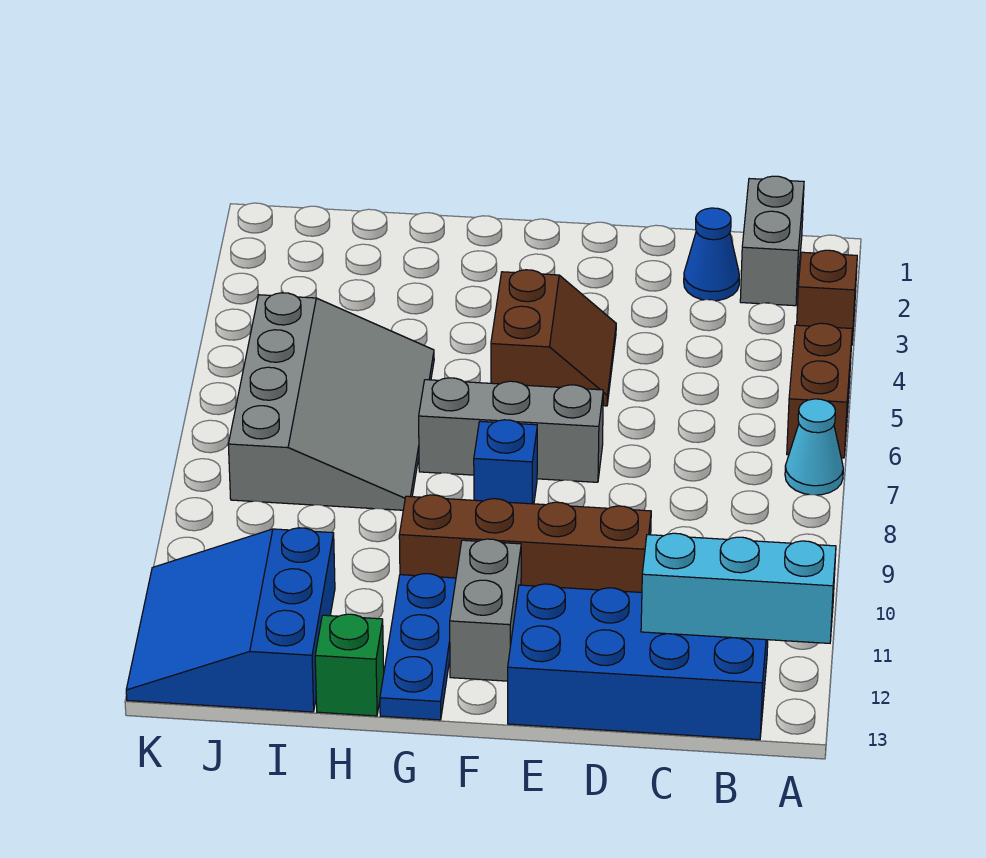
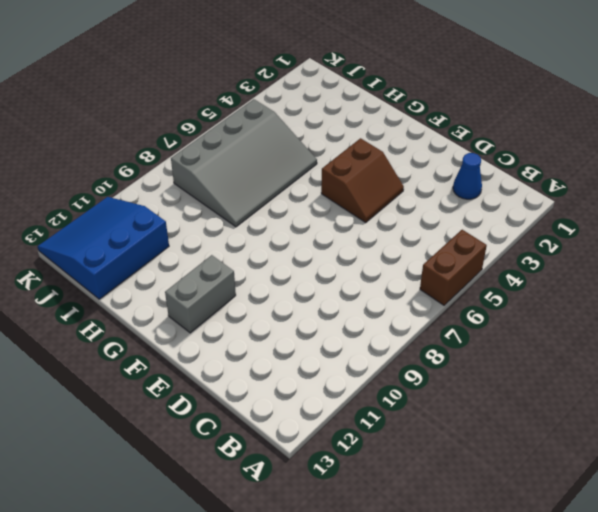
none -> brown brick A3 level 1
none -> cyan cone A7 level 1
none -> grey brick B1:B2 level 1

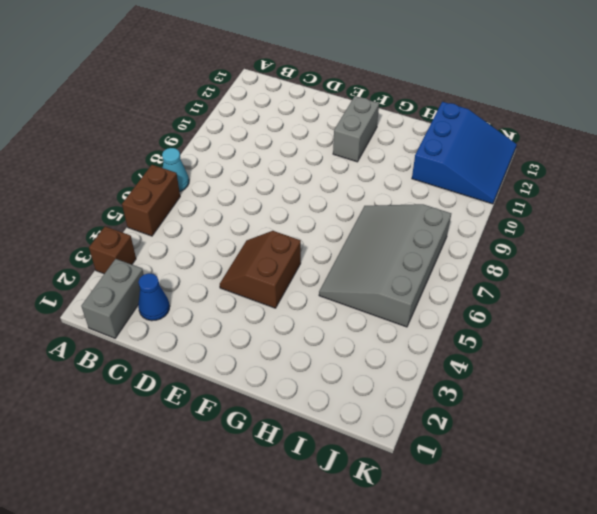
none -> blue brick B12:E13 level 1
none -> brown brick D10:G10 level 1
none -> grey brick E7:G7 level 1

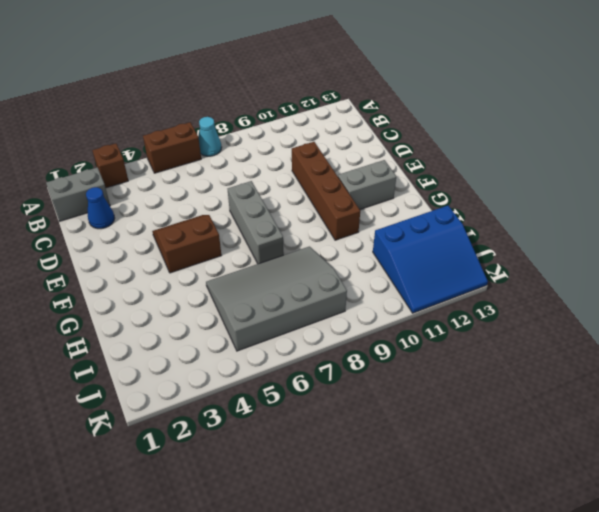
none -> blue brick B12:E13 level 1
none -> blue brick F8 level 1
none -> blue plate G11:G13 level 1

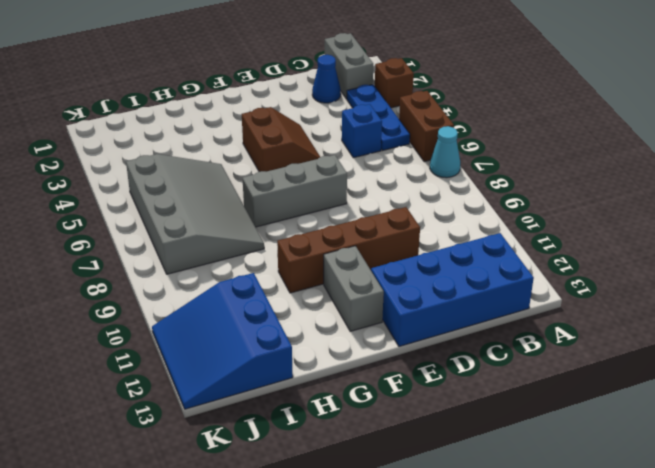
blue plate B3:B5 level 1 -> blue plate G11:G13 level 1
blue brick C5 level 1 -> blue brick F8 level 1
none -> green brick H13 level 1
none -> cyan brick A12:C12 level 2

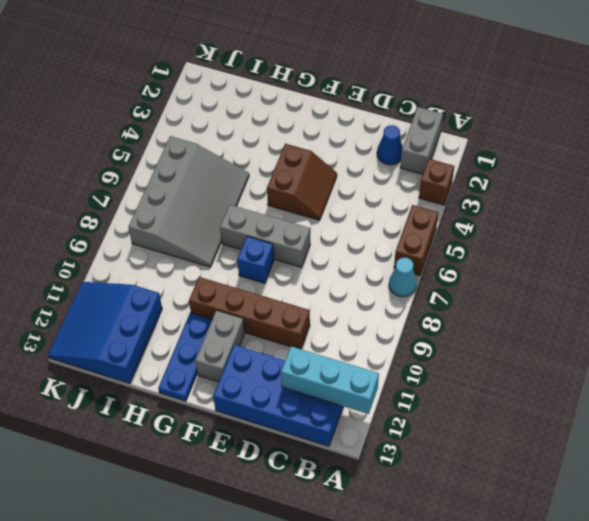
none -> green brick H13 level 1

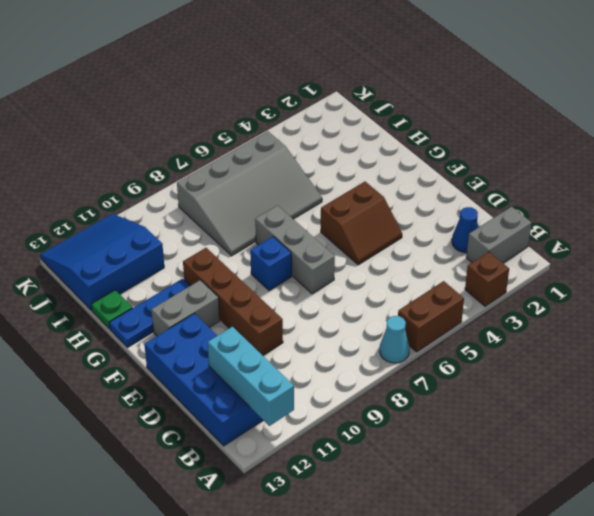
green plate H13 level 1 -> green brick H13 level 1

